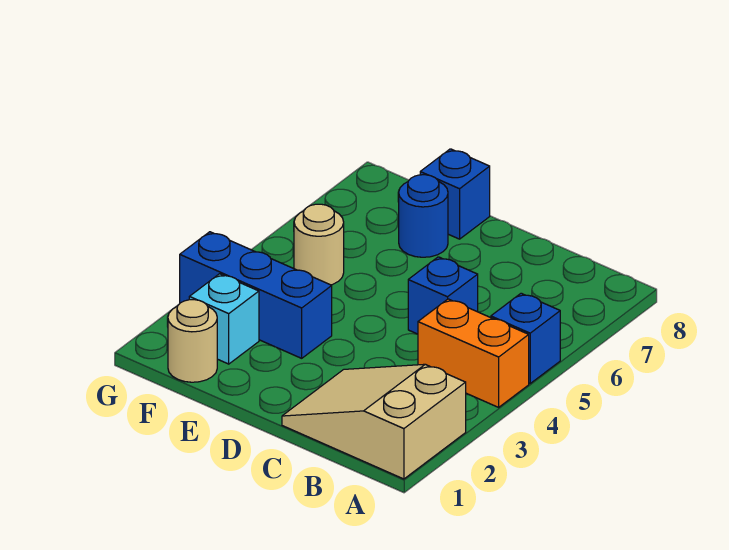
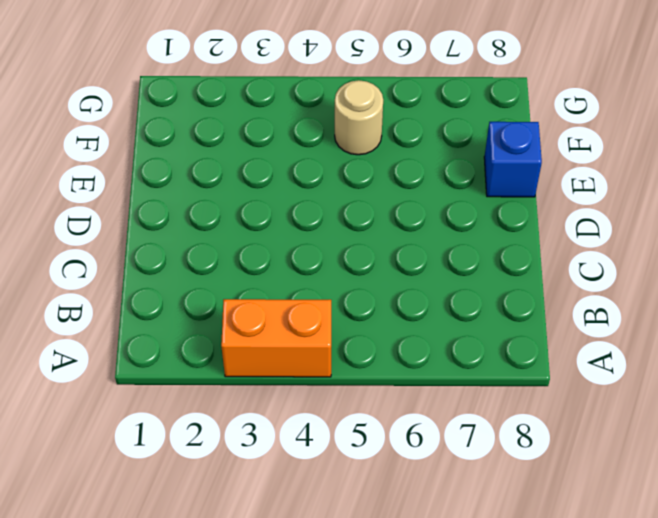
orange brick A3:A4 level 1 -> orange brick A4:B4 level 1
none -> tan slope A1:C2 level 1 top A
none -> blue brick A5 level 1

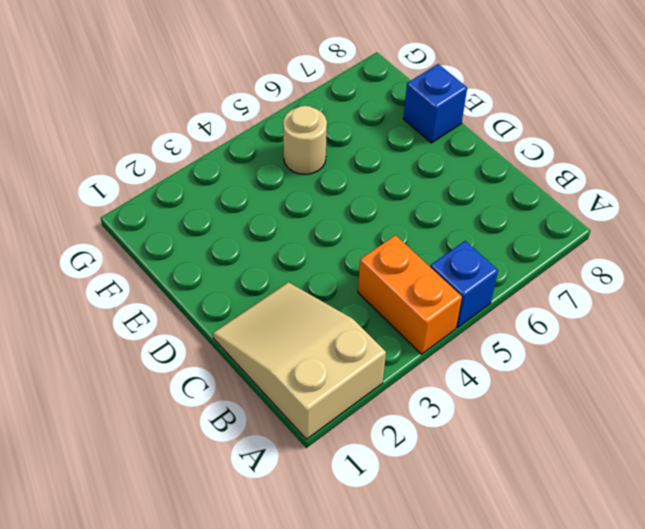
none -> blue brick C5 level 1
none -> blue brick E3:G3 level 1

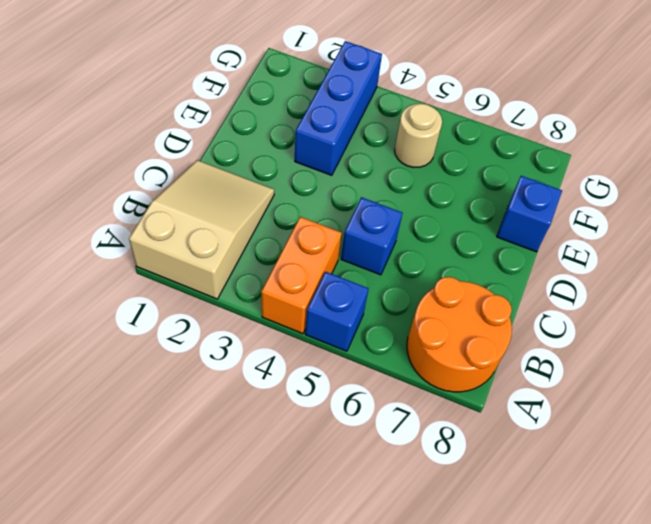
orange round brick A7:B8 level 1 -> none
none -> blue round brick E7 level 1
none -> tan round brick F1 level 1

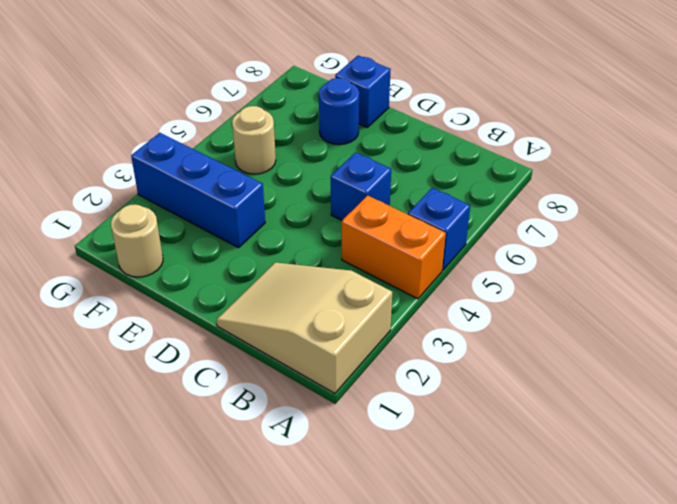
none -> cyan brick F2 level 1

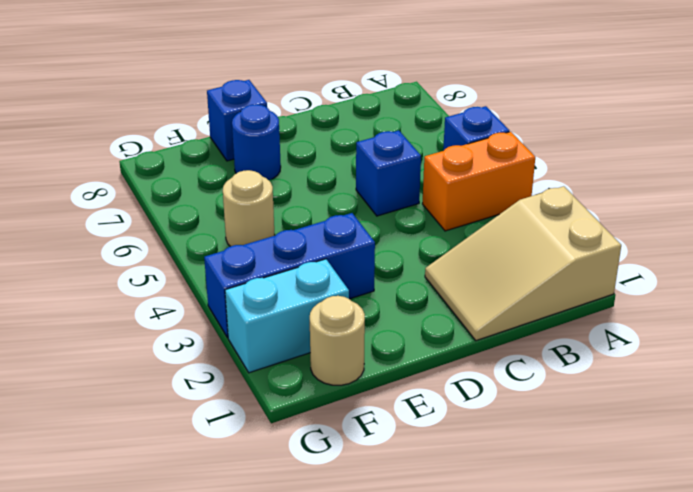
cyan brick F2:G2 level 1 -> cyan brick F2 level 1

